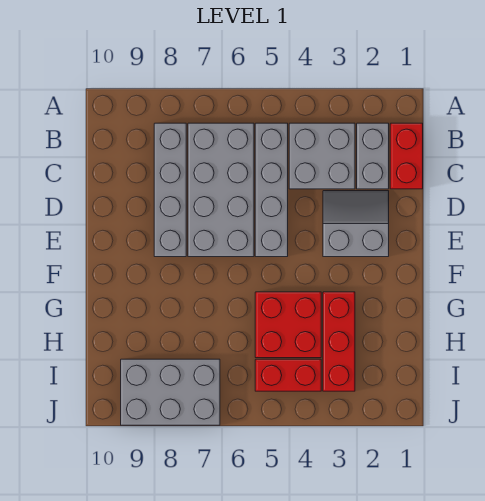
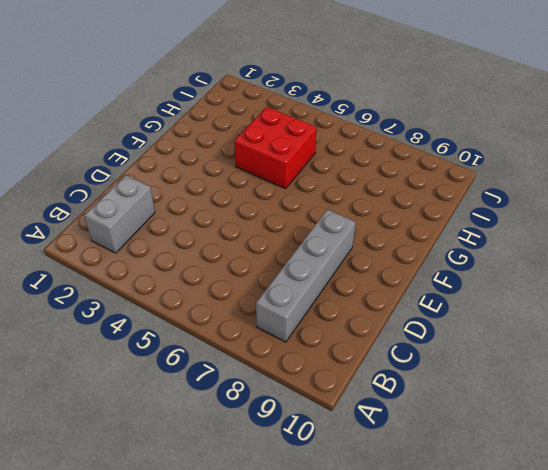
none -> red brick B1:C1 level 1
none -> grey brick B3:C4 level 1

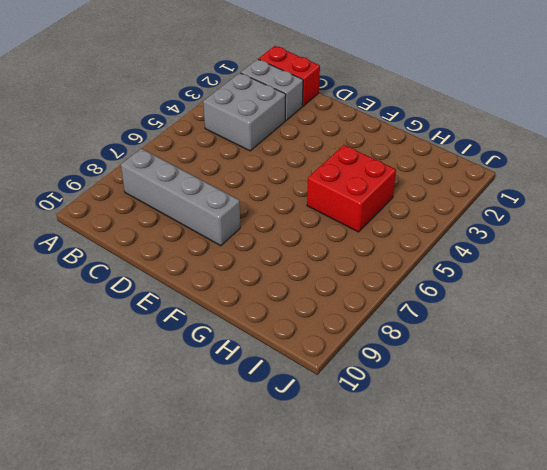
none -> grey brick B5:E5 level 1
none -> grey brick B6:E7 level 1

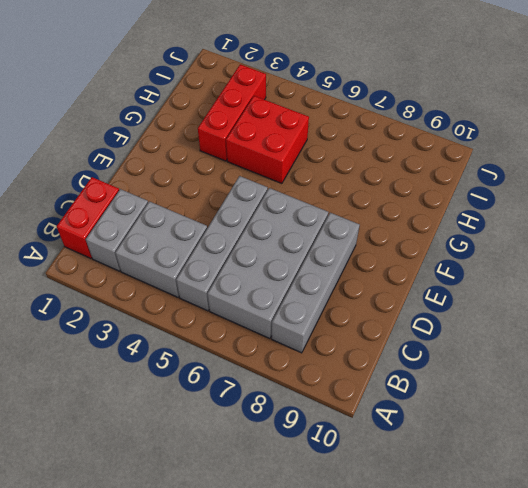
none -> grey slope D2:E3 level 1 top E
none -> red brick I4:I5 level 1

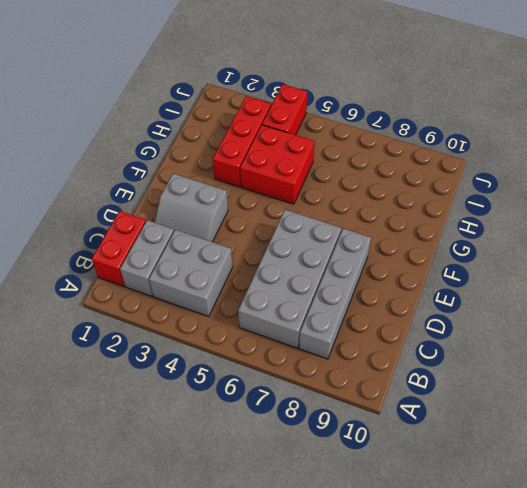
red brick I4:J4 level 1 -> red brick I4:I5 level 1
none -> grey brick B5:E5 level 1
none -> grey brick I7:J9 level 1

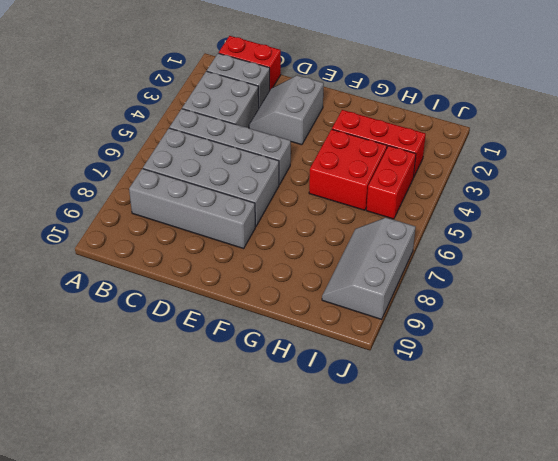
grey slope I7:J9 level 1 top J -> grey brick I7:J9 level 1

